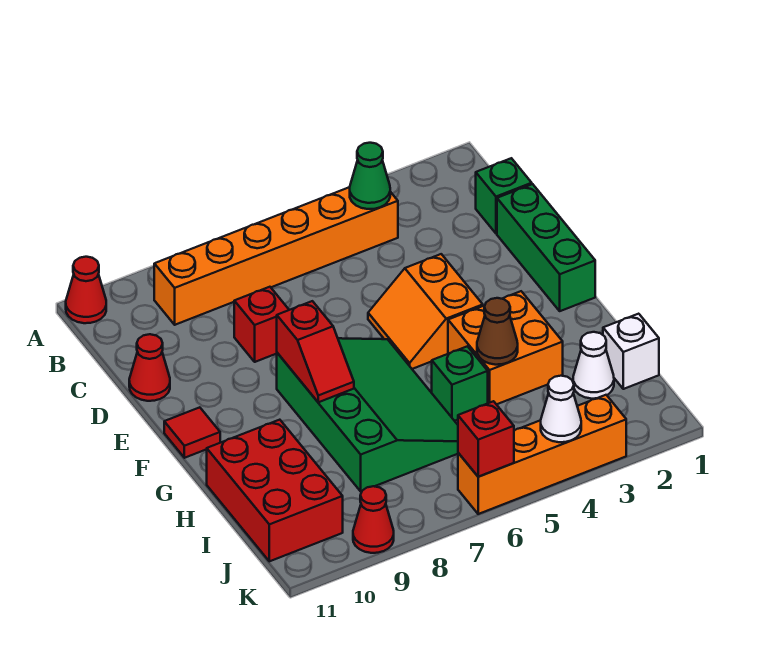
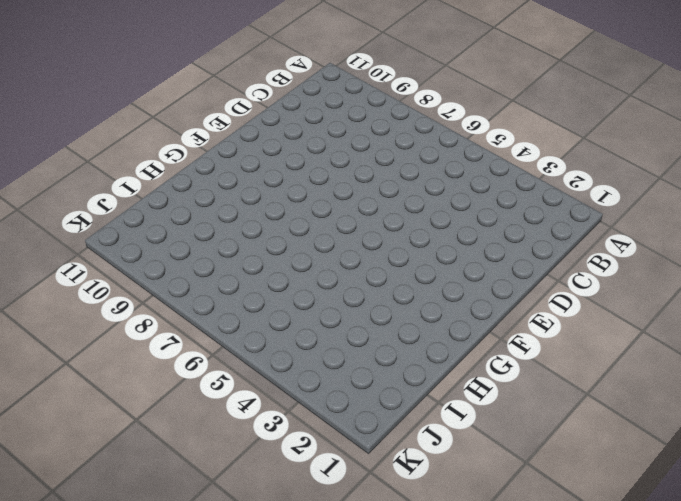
none -> red cone A11 level 1
none -> orange brick B4:B9 level 1
none -> green brick C1 level 1

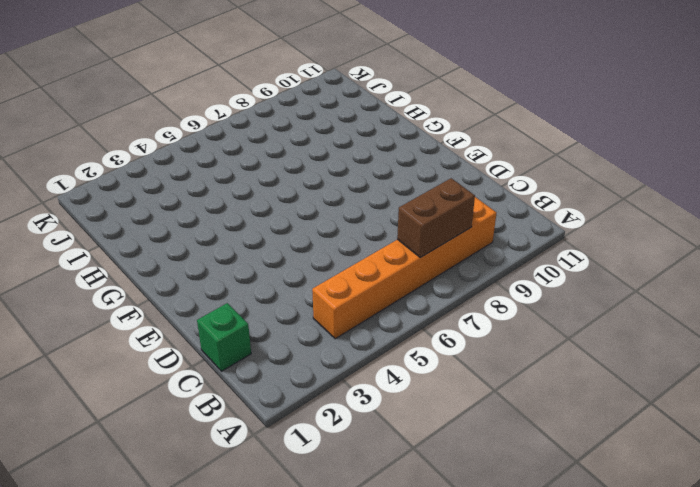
brown brick B7:B8 level 2 -> none
none -> red cone A11 level 1
none -> green brick D1:F1 level 1
none -> red brick D8 level 1

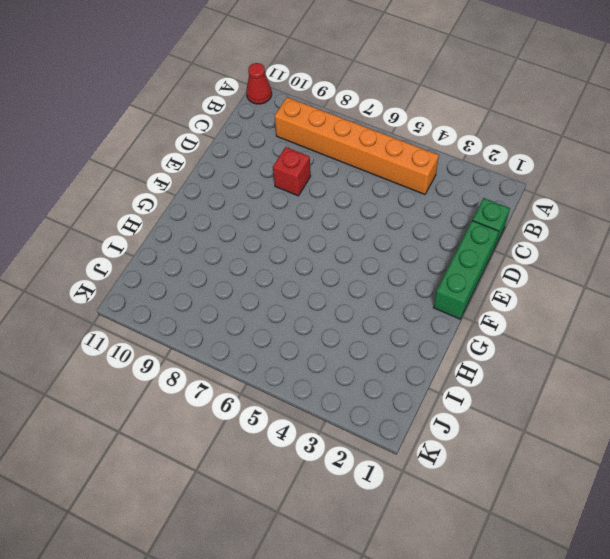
none -> red cone D11 level 1
none -> orange slope E4:F5 level 1 top 4
none -> green slope F6:I8 level 1 top 8

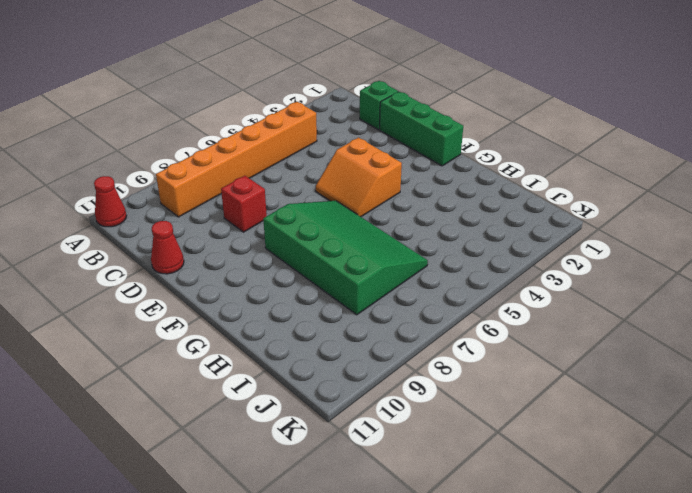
none -> red tile F11 level 1
none -> orange brick G3:H4 level 1
none -> green brick H5 level 1

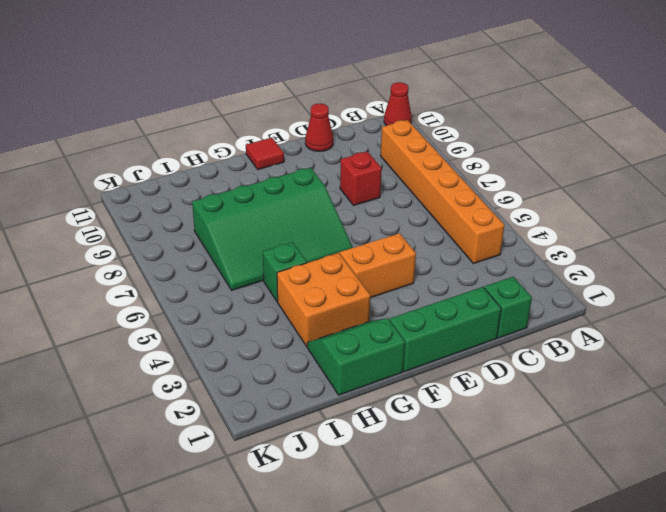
green slope G1:H2 level 1 top 1 -> none
none -> red brick H10:J11 level 1
none -> white brick I1 level 1
none -> white cone I2 level 1

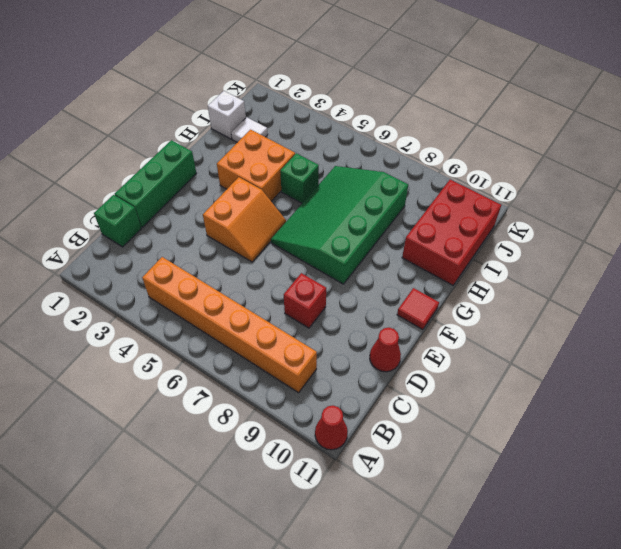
white tile I2 level 1 -> white cone I2 level 1
none -> orange brick K3:K6 level 1
none -> red cone K9 level 1
none -> green cone B4 level 2

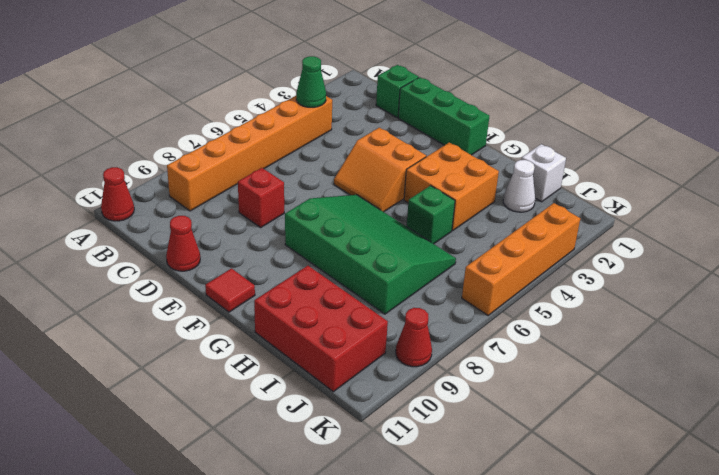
none -> red slope F8:G8 level 2 top F
none -> brown cone H4 level 2
none -> white cone K4 level 2

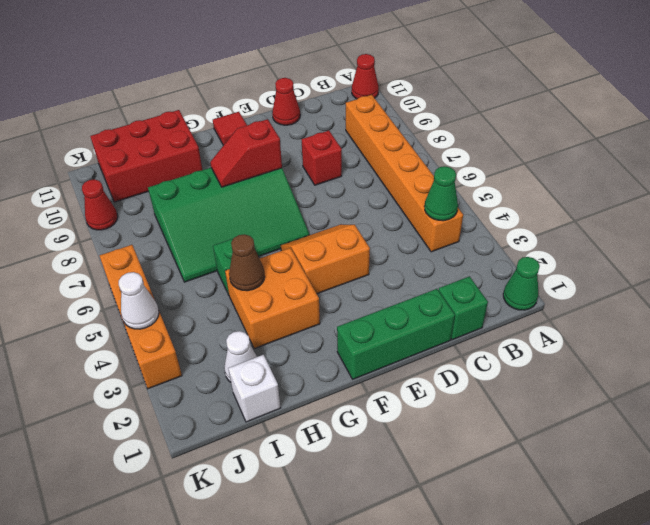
green cone A1 level 1 -> none
none -> red brick K6 level 2

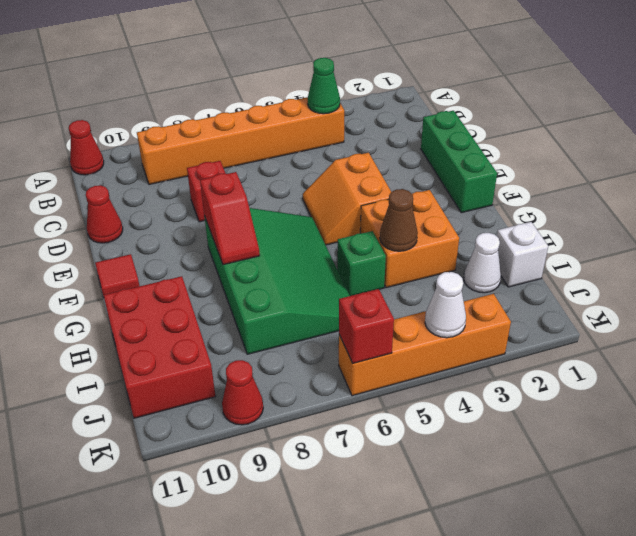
none -> green brick C1 level 1

